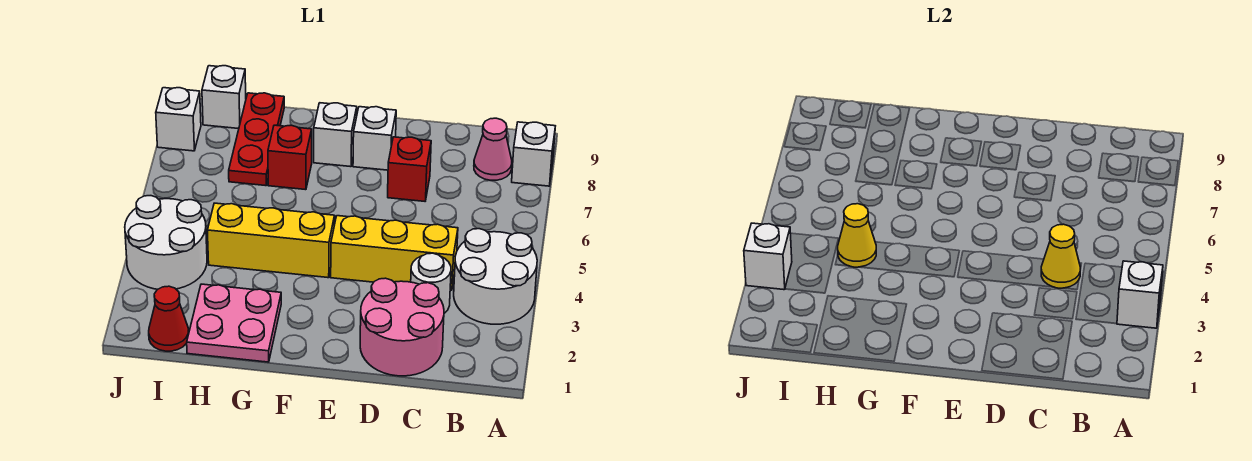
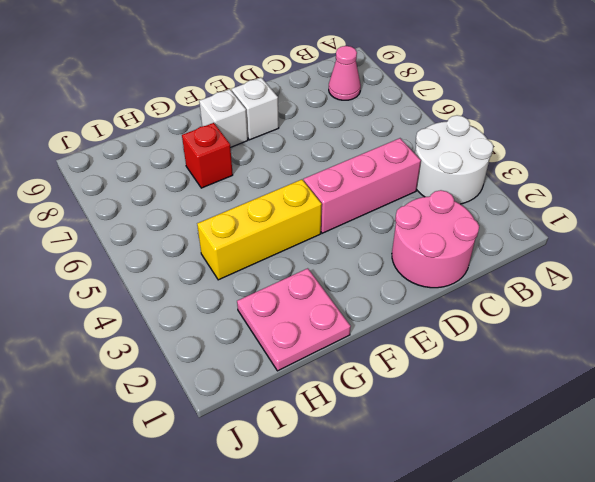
pink brick C4:E4 level 1 -> yellow brick C4:E4 level 1
none -> white brick A8 level 1
none -> white round brick C3 level 1
none -> red brick D7 level 1

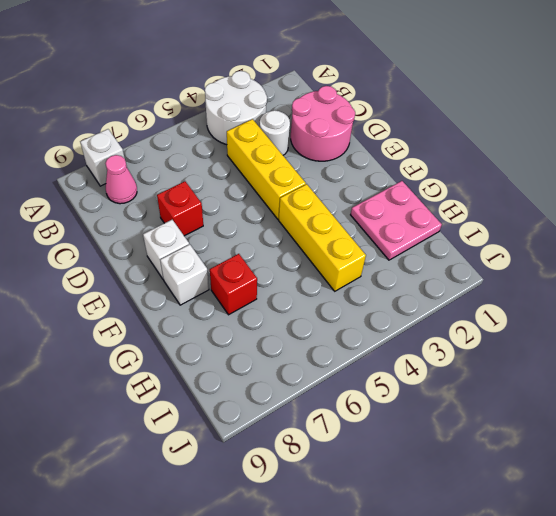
none -> red plate H7:H9 level 1
none -> red cone I1 level 1
none -> white round brick I3:J4 level 1

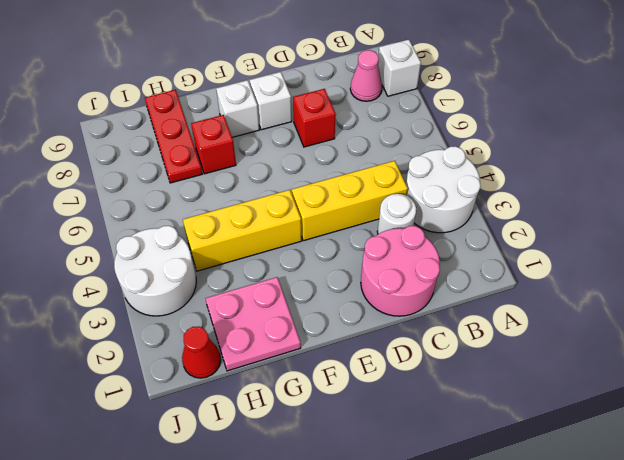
none -> white brick I9 level 1
none -> white brick J8 level 1
none -> white brick A3 level 2

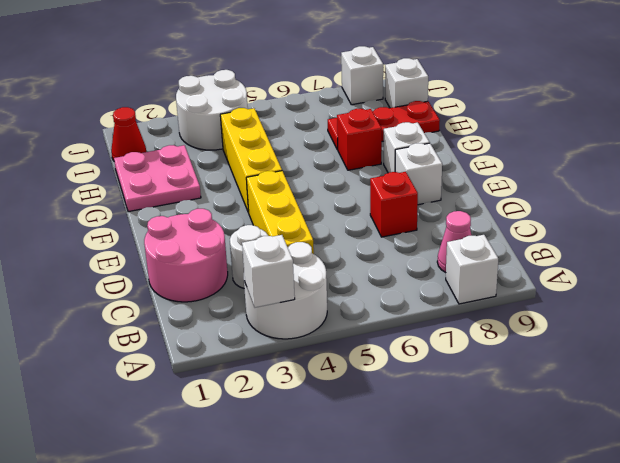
none -> yellow cone C4 level 2
none -> yellow cone H4 level 2
none -> white brick J3 level 2

